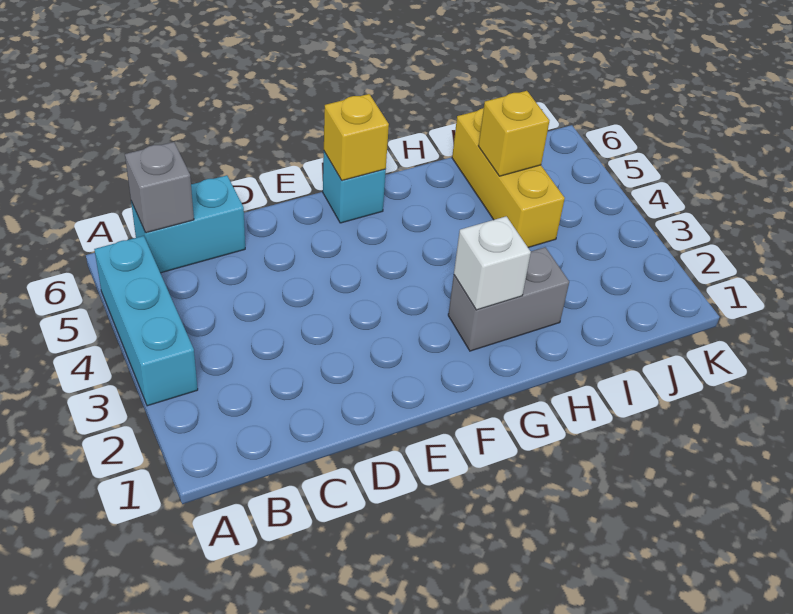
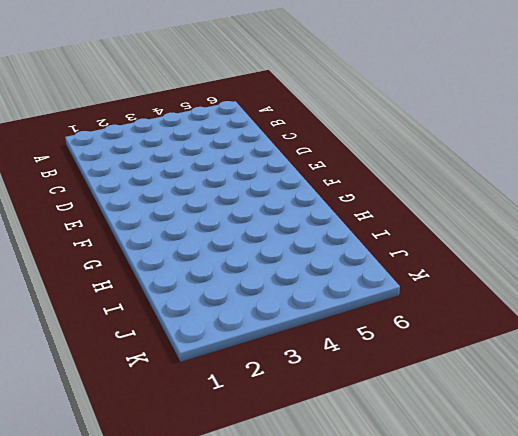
none -> cyan brick A3:A5 level 1
none -> cyan brick B6:C6 level 1

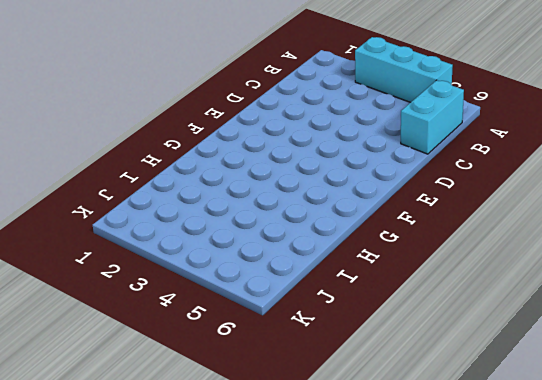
none -> cyan brick F6 level 1
none -> grey brick G2:H2 level 1

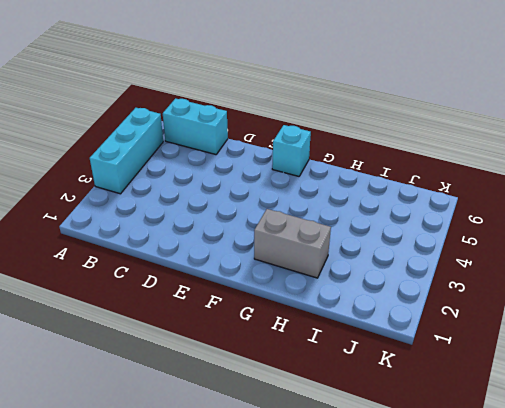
none -> yellow brick I4:I6 level 1
none -> grey brick B6 level 2

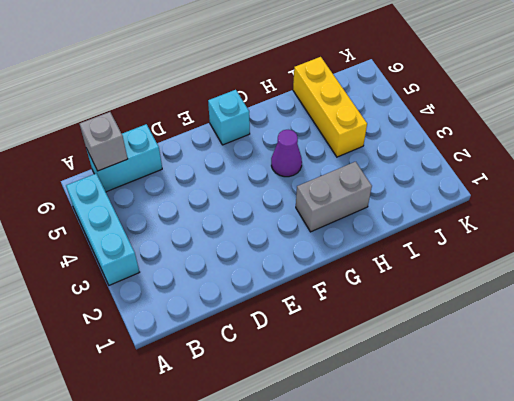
purple cone G4 level 1 -> none
none -> yellow brick F6 level 2
none -> white brick G2 level 2

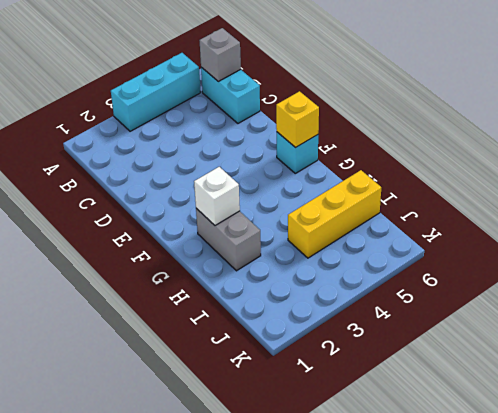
none -> yellow brick I5 level 2

